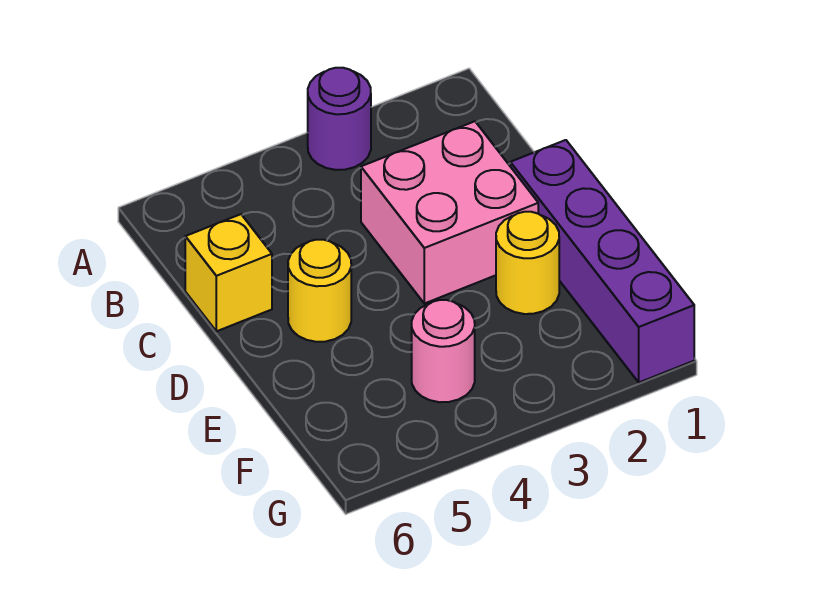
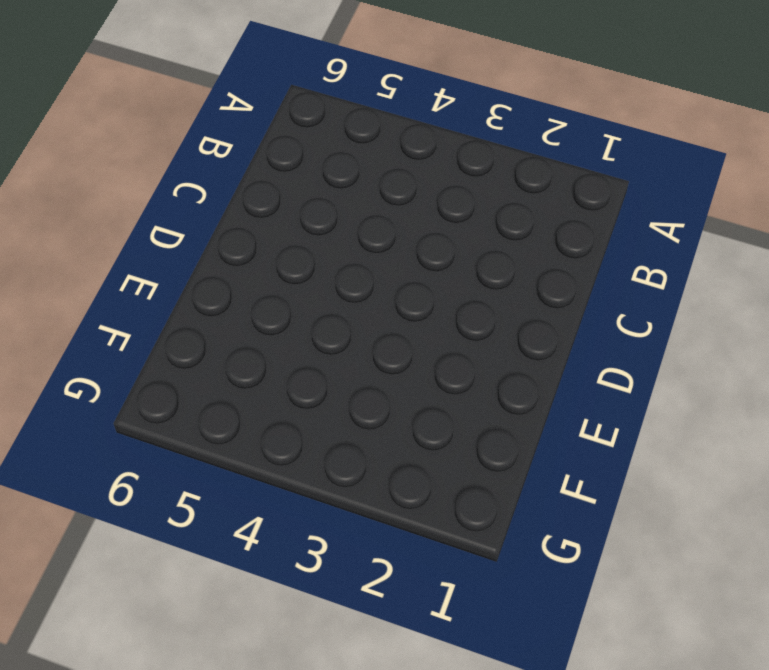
none -> purple round brick A3 level 1
none -> pink brick C2:D3 level 1

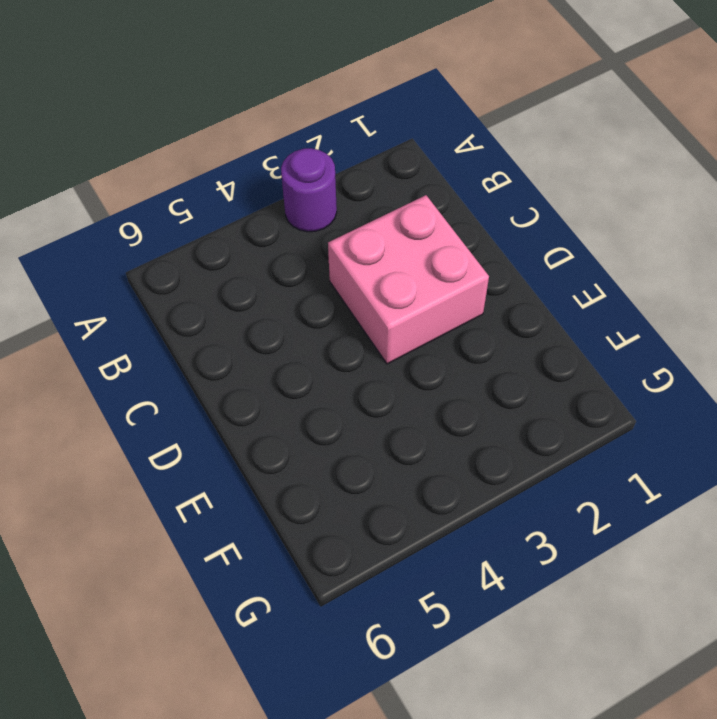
none -> yellow brick C6 level 1
none -> purple brick D1:G1 level 1

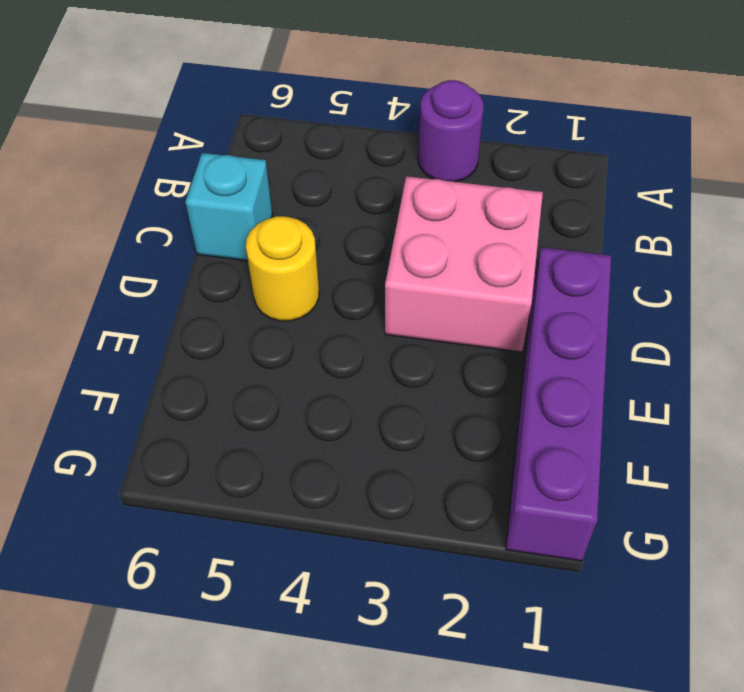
cyan brick C6 level 1 -> yellow brick C6 level 1
none -> yellow round brick E2 level 1
none -> pink round brick F4 level 1

